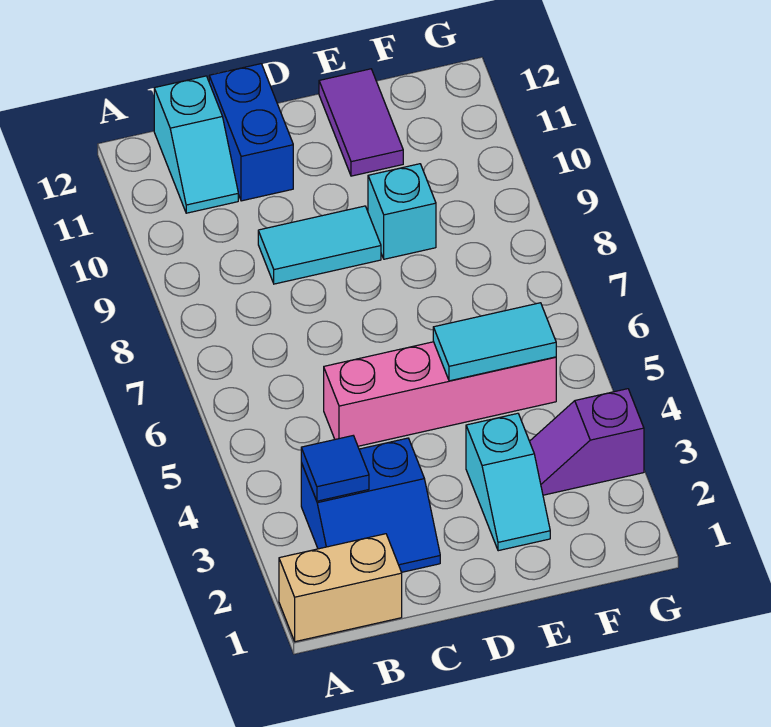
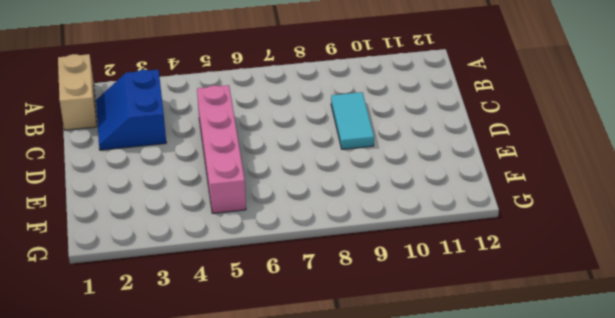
none -> cyan slope B11:B12 level 1 top 12
none -> blue brick C11:C12 level 1
none -> cyan slope E2:E3 level 1 top 3

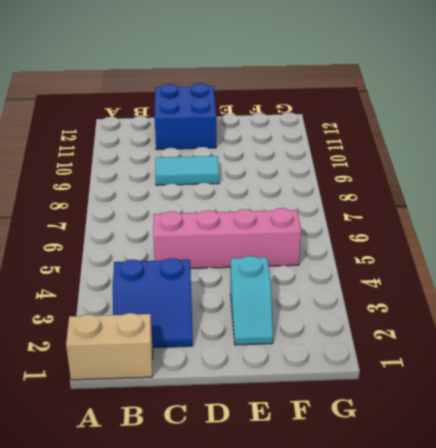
blue brick C11:D12 level 1 -> blue brick C11:C12 level 1
none -> cyan slope B11:B12 level 1 top 12
none -> cyan brick E9 level 1
none -> purple tile E11:E12 level 1

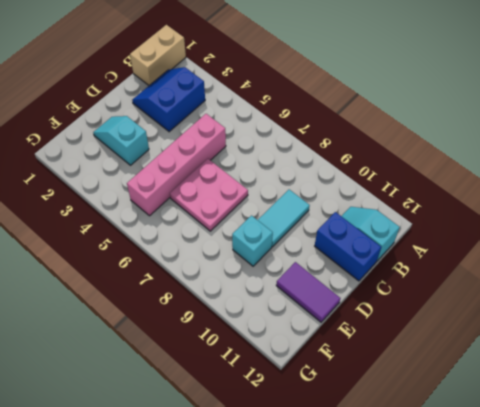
pink plate D6:E7 level 1 -> none
none -> purple slope F3:G3 level 1 top G
none -> blue tile B3 level 2
none -> cyan tile E5:F5 level 2

